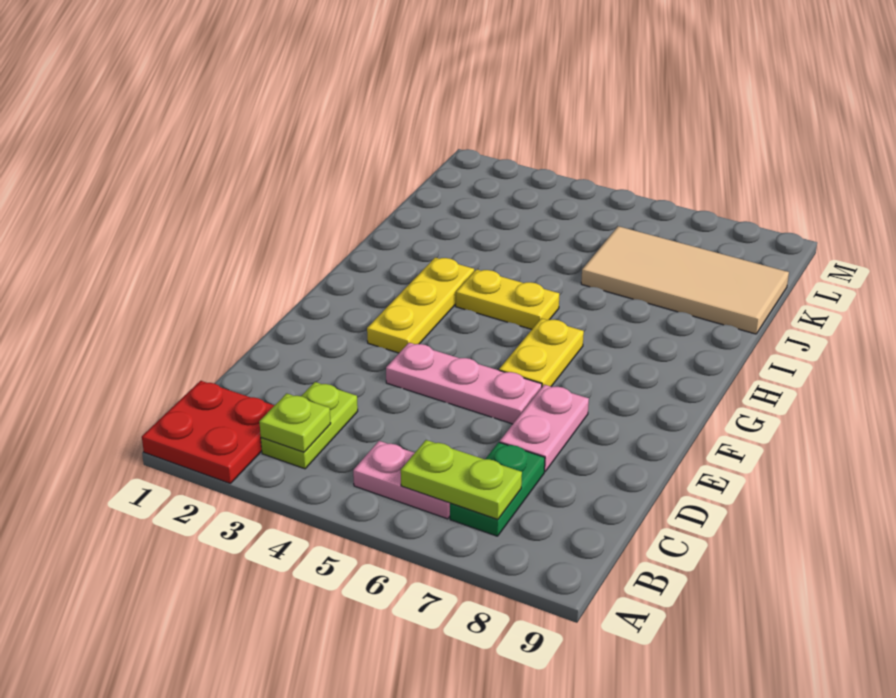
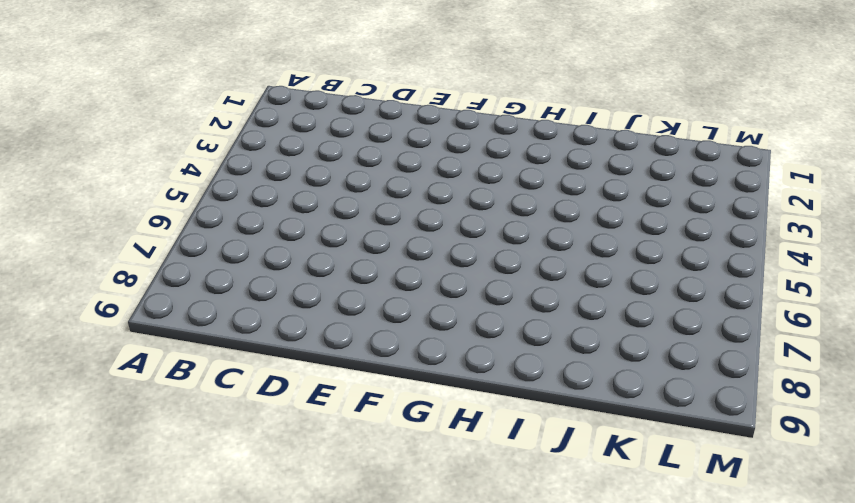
none -> red plate A1:B2 level 1
none -> lime plate B3:C3 level 1
none -> pink plate B5:B6 level 1

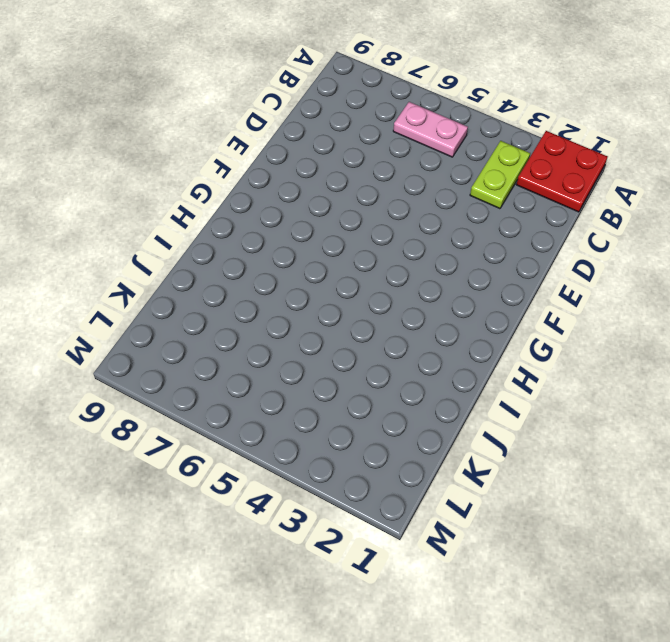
none -> green plate B7:C7 level 1
none -> pink plate D7:E7 level 1
none -> pink plate E4:E6 level 1

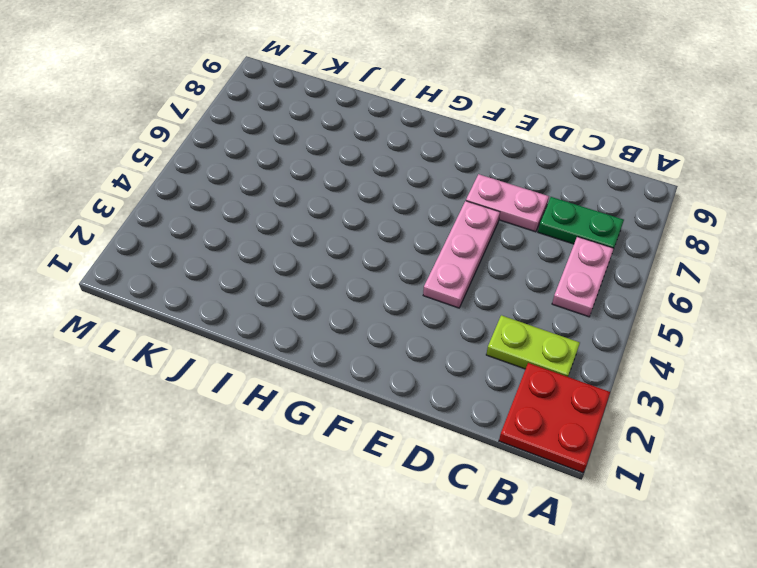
none -> yellow plate F3:H3 level 1
none -> yellow plate F6:G6 level 1
none -> yellow plate H4:H5 level 1

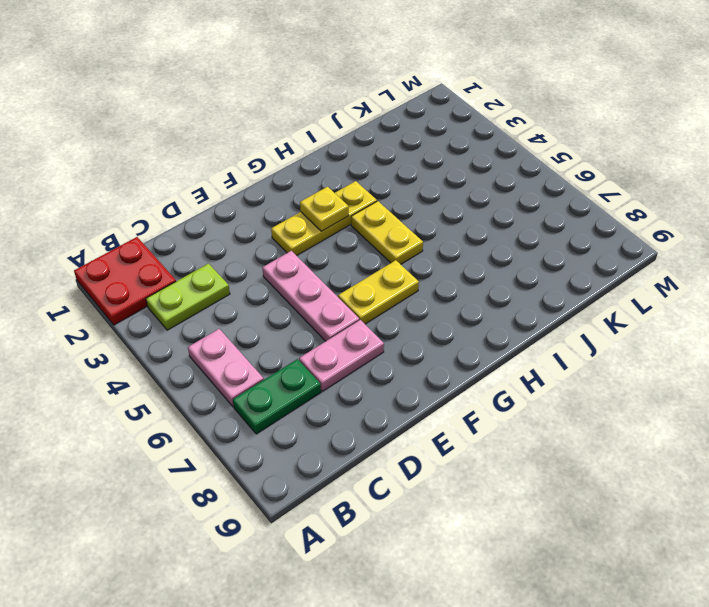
yellow plate G3 level 2 -> none
none -> tan tile J6:K9 level 1
none -> lime plate B3 level 2
none -> lime plate B6:B7 level 2

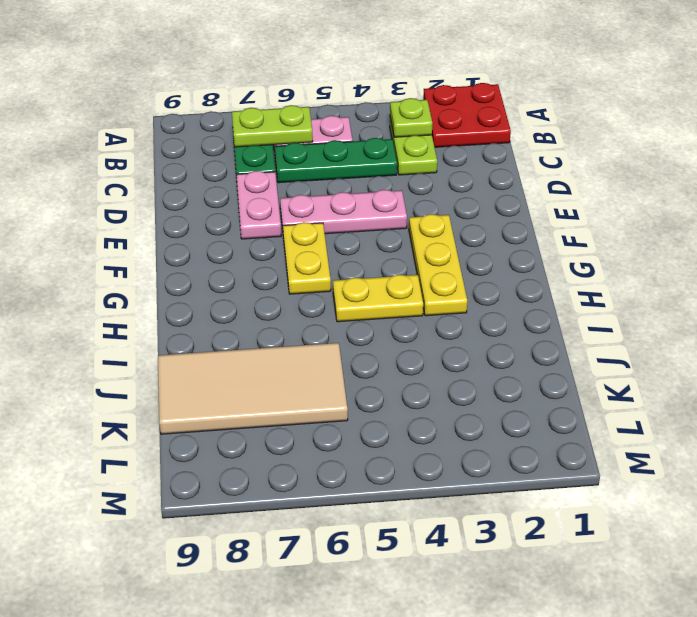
green plate C4:C6 level 1 -> none

